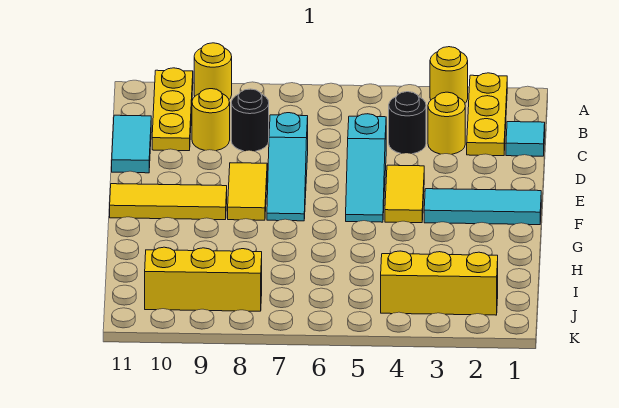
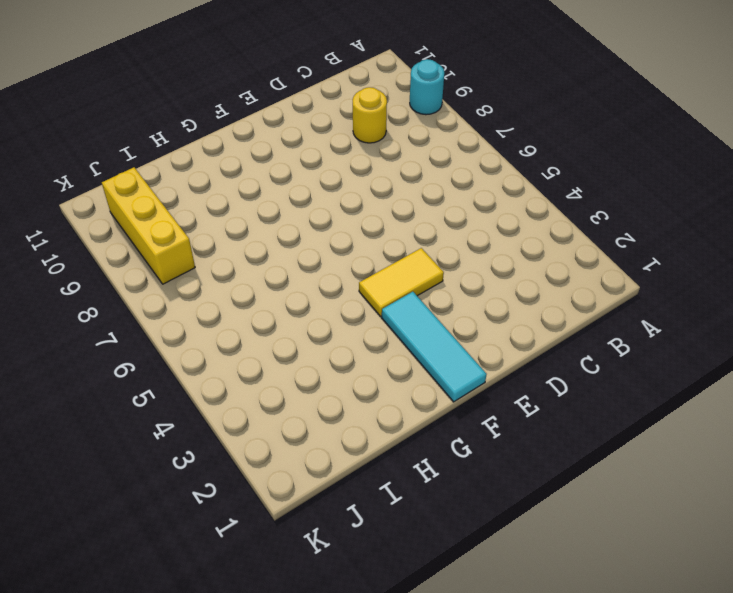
cyan round brick A9 level 1 -> yellow round brick A9 level 1
none -> yellow plate A2:C2 level 1
none -> yellow round brick A3 level 1
none -> yellow plate A10:C10 level 1

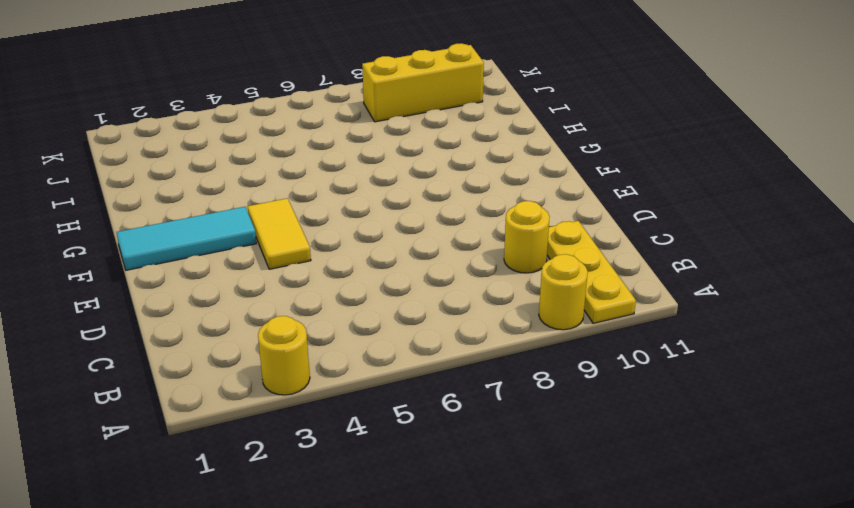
none -> yellow plate A2:C2 level 1
none -> cyan tile C1 level 1
none -> yellow round brick C3 level 1

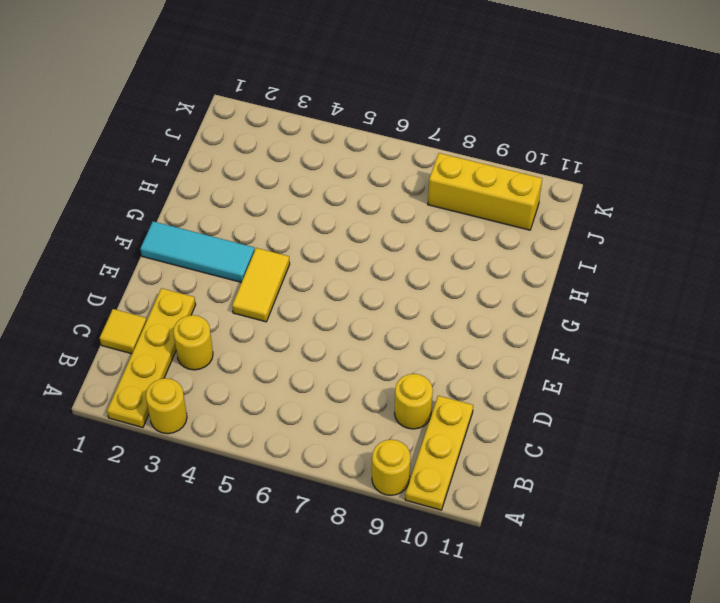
yellow plate A2:D2 level 1 -> yellow plate A2:C2 level 1
yellow tile C1 level 1 -> cyan tile C1 level 1
none -> black round brick C4 level 1
none -> black round brick C8 level 1
none -> cyan tile C11:D11 level 1

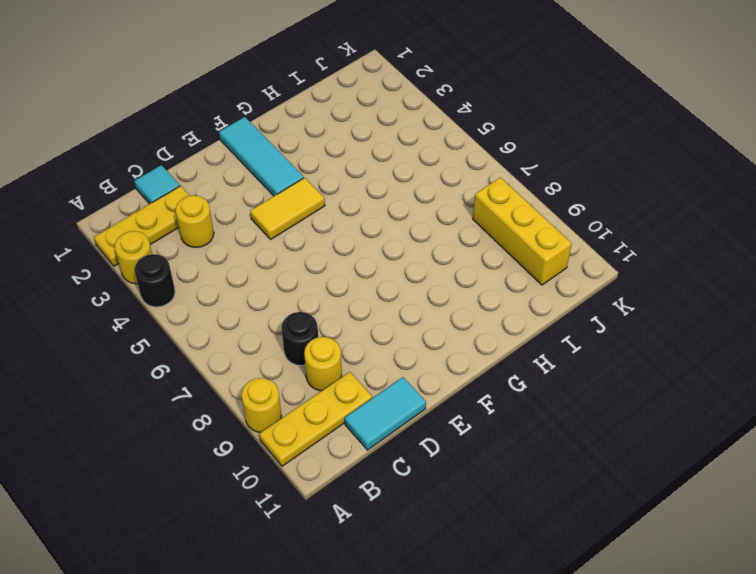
black round brick A4 level 1 -> black round brick C4 level 1
none -> cyan slope D5:F5 level 1 top D
none -> cyan slope D7:F7 level 1 top D
none -> yellow tile E8:F8 level 1

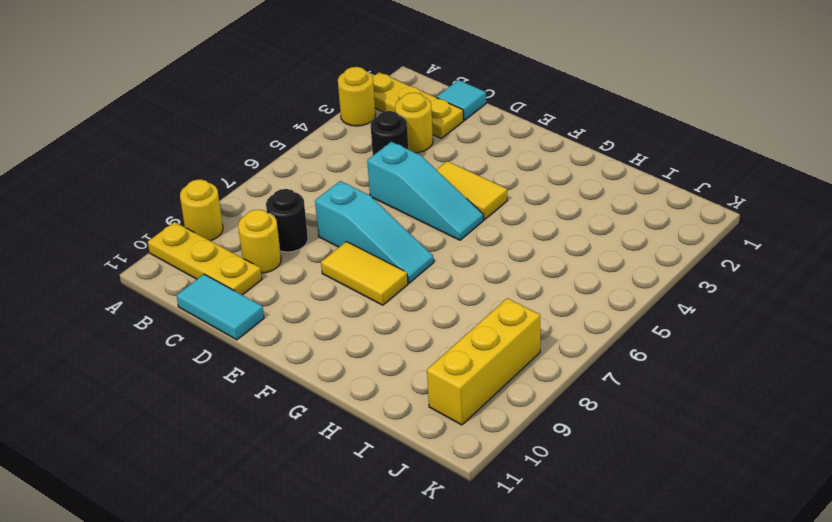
none -> cyan tile F1:F3 level 1
none -> yellow tile F9:F11 level 1
none -> yellow brick J2:J4 level 1

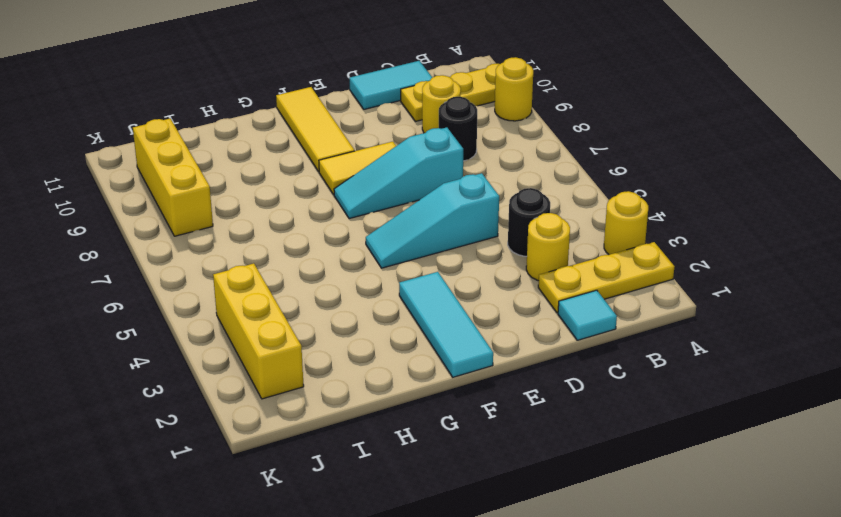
none -> yellow tile E4:F4 level 1

